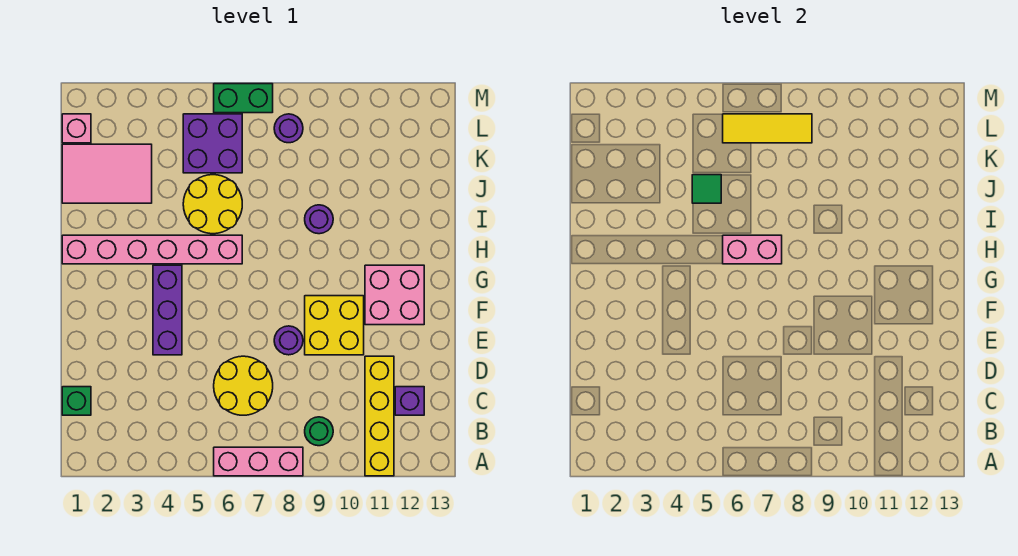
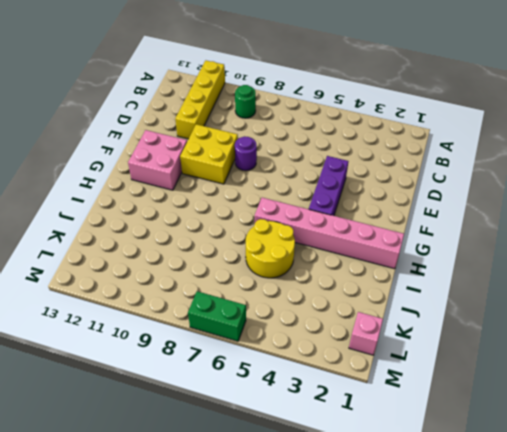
none -> pink brick A6:A8 level 1
none -> green brick C1 level 1
none -> yellow round brick C6:D7 level 1

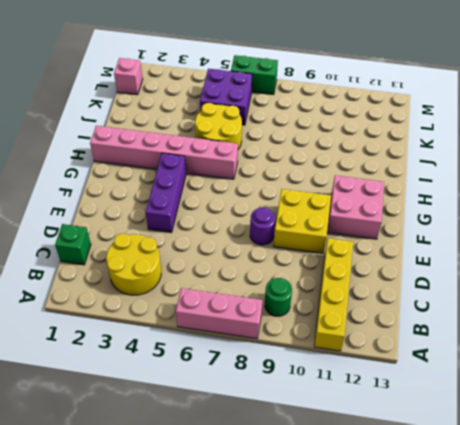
yellow round brick B3:C4 level 1 -> yellow round brick C6:D7 level 1
none -> purple brick C12 level 1
none -> purple round brick I9 level 1
none -> pink tile J1:K3 level 1

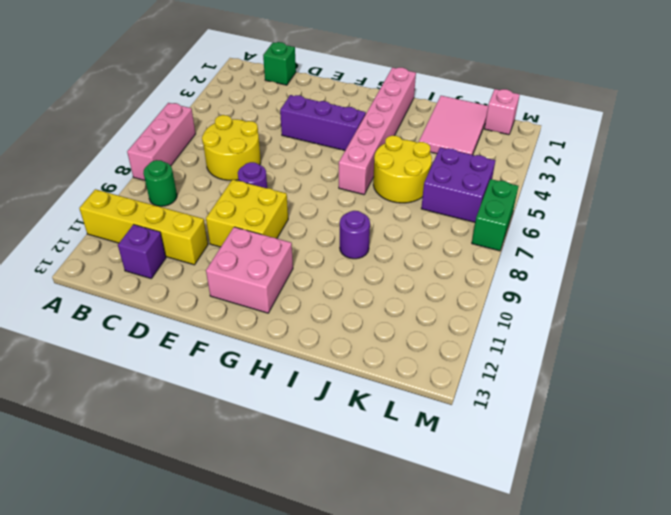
none -> purple round brick L8 level 1
none -> pink brick H6:H7 level 2
none -> green tile J5 level 2

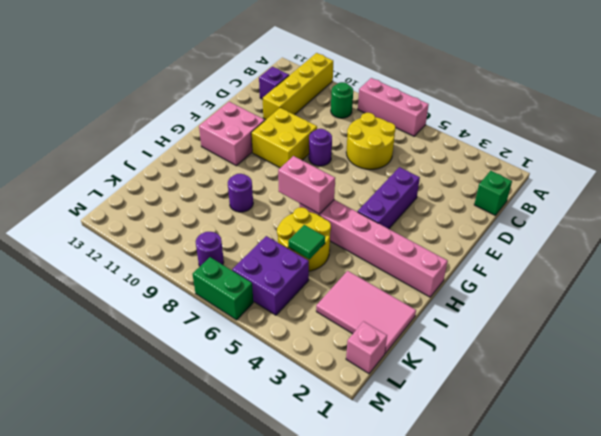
none -> yellow tile L6:L8 level 2

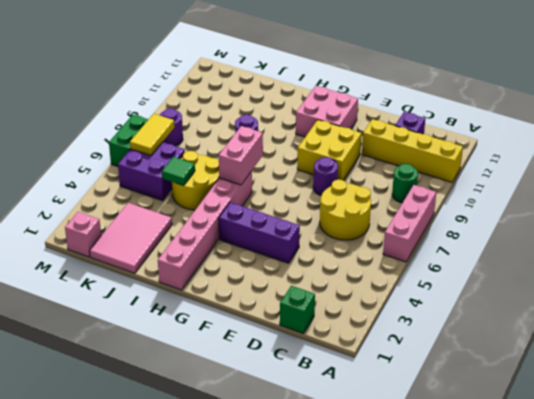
yellow tile L6:L7 level 2 -> yellow tile L6:L8 level 2

